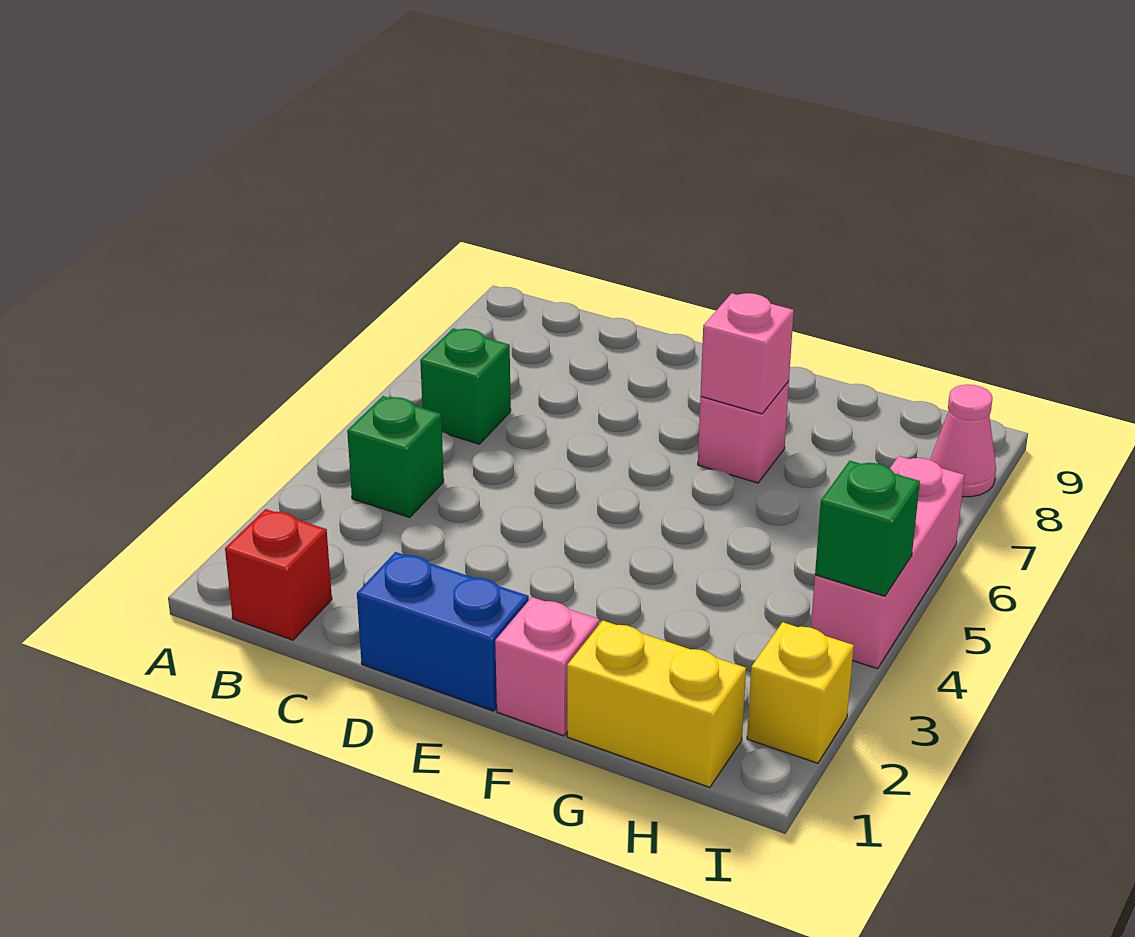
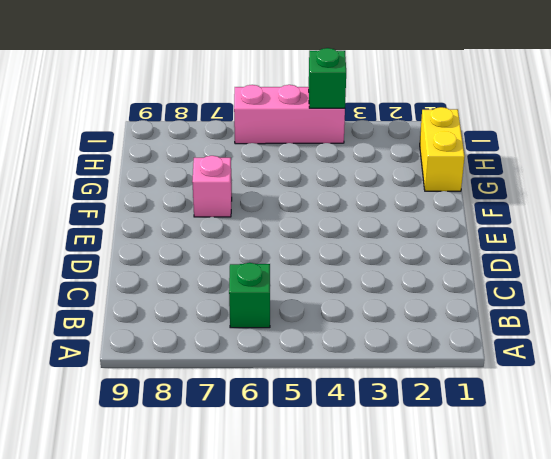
none -> red brick B1 level 1
none -> green brick B4 level 1
none -> blue brick D1:E1 level 1

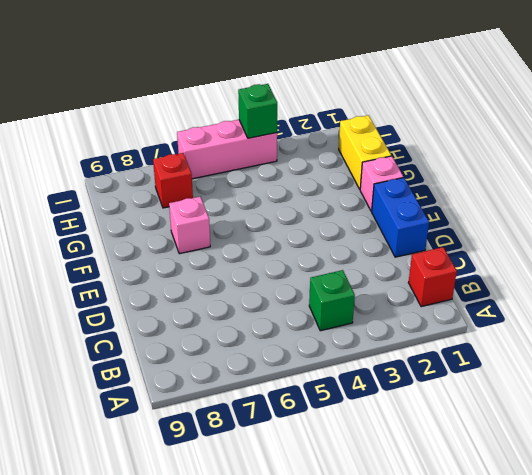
red brick H7 level 1 -> none
none -> green brick B6 level 1
none -> yellow brick I2 level 1
none -> pink cone I8 level 1

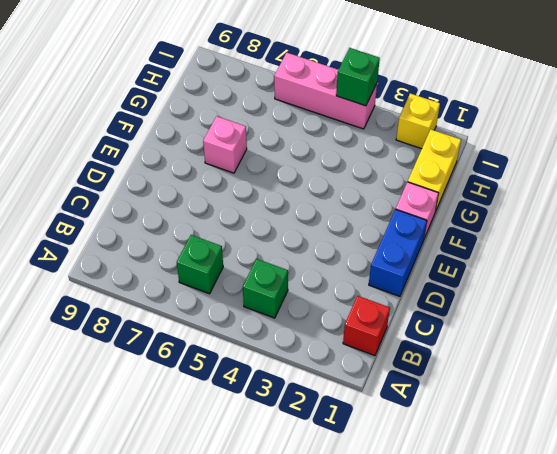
none -> pink cone I8 level 1
none -> pink brick F7 level 2

